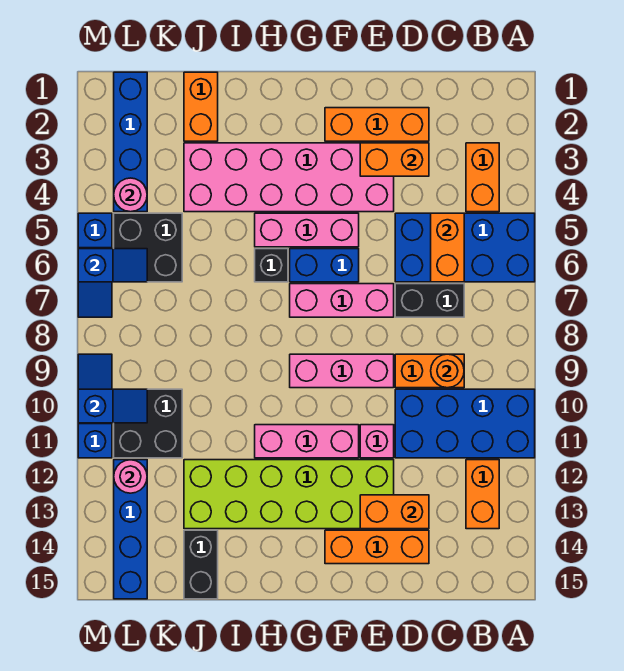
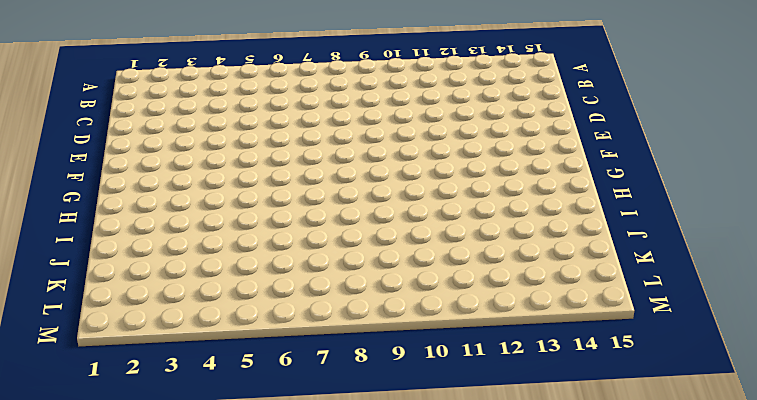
none -> blue brick A5:D6 level 1
none -> blue brick A10:D11 level 1
none -> orange brick B3:B4 level 1
none -> orange brick B12:B13 level 1

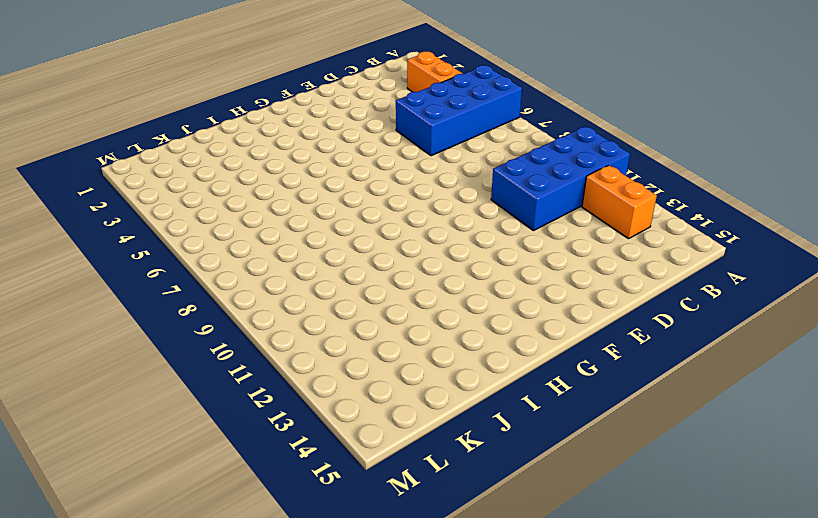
none -> black brick C7:D7 level 1
none -> orange brick C9:D9 level 1
none -> orange brick D2:F2 level 1
none -> orange brick D14:F14 level 1

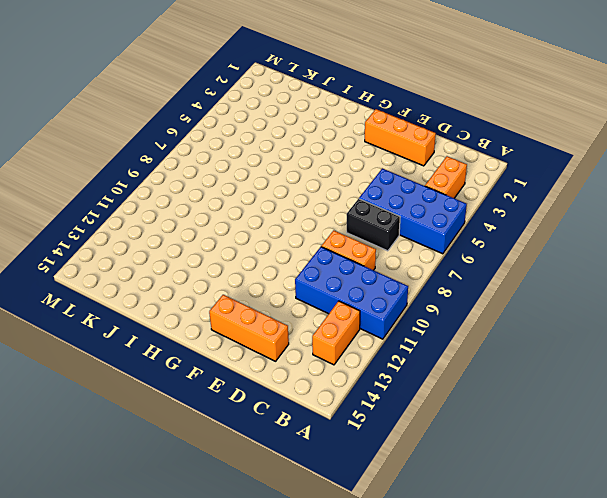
none -> pink brick E3:J4 level 1
none -> pink brick E7:G7 level 1
none -> pink brick E9:G9 level 1
none -> pink brick E11 level 1

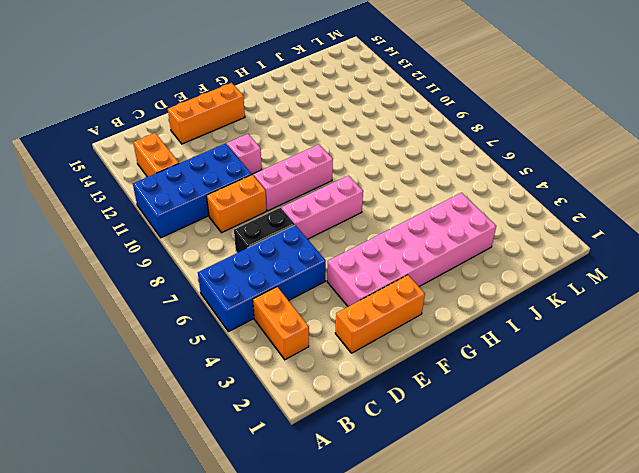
none -> lime brick E12:J13 level 1
none -> pink brick F5:H5 level 1
none -> blue brick F6:G6 level 1
none -> pink brick F11:H11 level 1

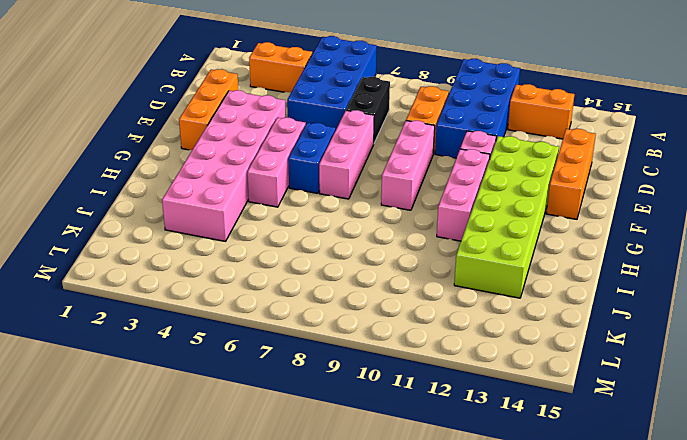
none -> black brick H6 level 1
none -> orange brick J1:J2 level 1
none -> black brick J14:J15 level 1
none -> black brick K5:L6 level 1

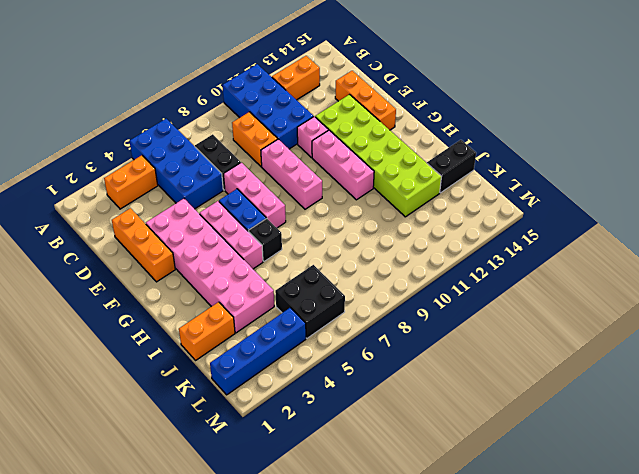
none -> black brick K10:L11 level 1
none -> blue brick L12:L15 level 1
none -> blue slope M5:M7 level 1 top 5
none -> blue slope M9:M11 level 1 top 11

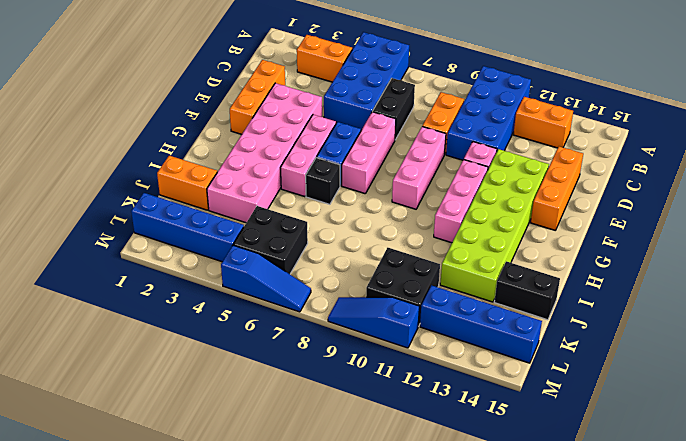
none -> orange brick C5:C6 level 2
none -> orange round brick C9 level 2
none -> orange brick D3:E3 level 2
none -> orange brick D13:E13 level 2

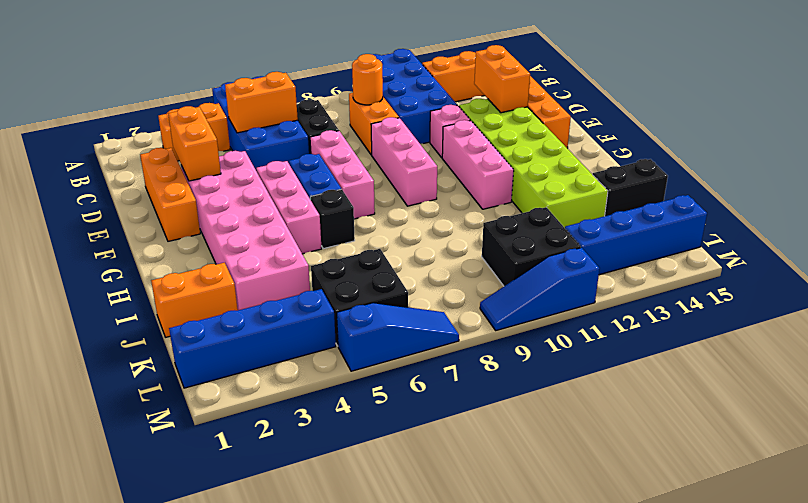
none -> pink round brick L4 level 2
none -> blue slope L6:M6 level 2 top M
none -> blue slope L10:M10 level 2 top M
none -> pink round brick L12 level 2

